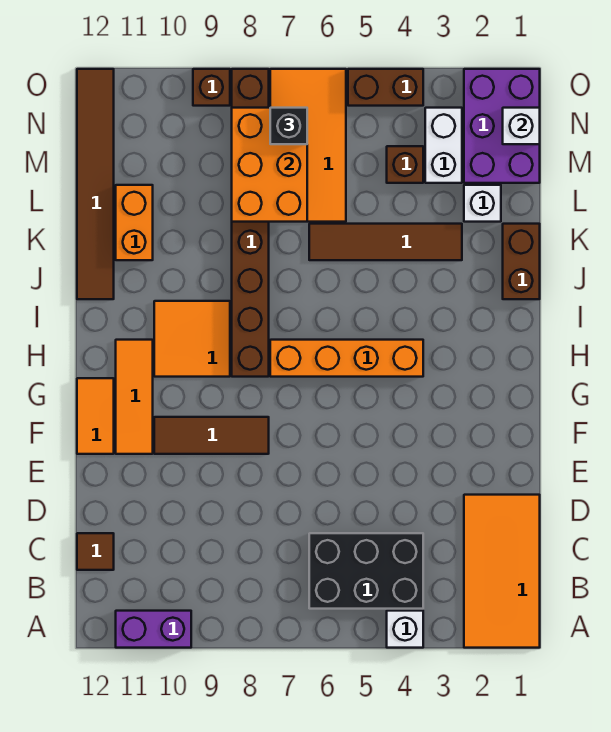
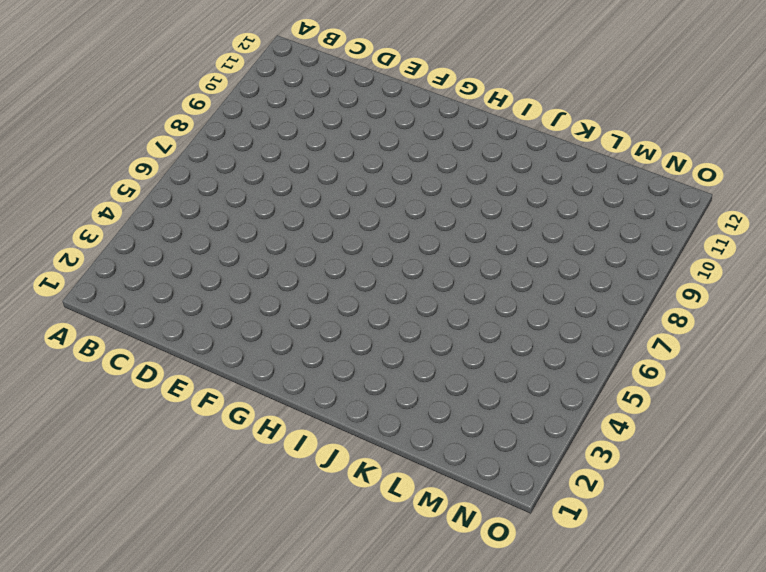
none -> orange tile A1:D2 level 1
none -> white brick A4 level 1
none -> purple brick A10:A11 level 1

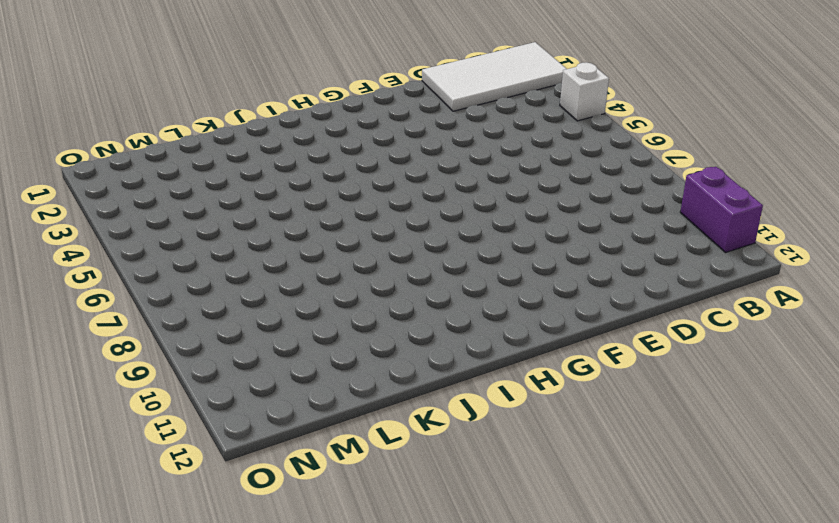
white tile A1:D2 level 1 -> orange tile A1:D2 level 1
none -> black brick B4:C6 level 1
none -> brown tile C12 level 1
none -> brown tile F8:F10 level 1

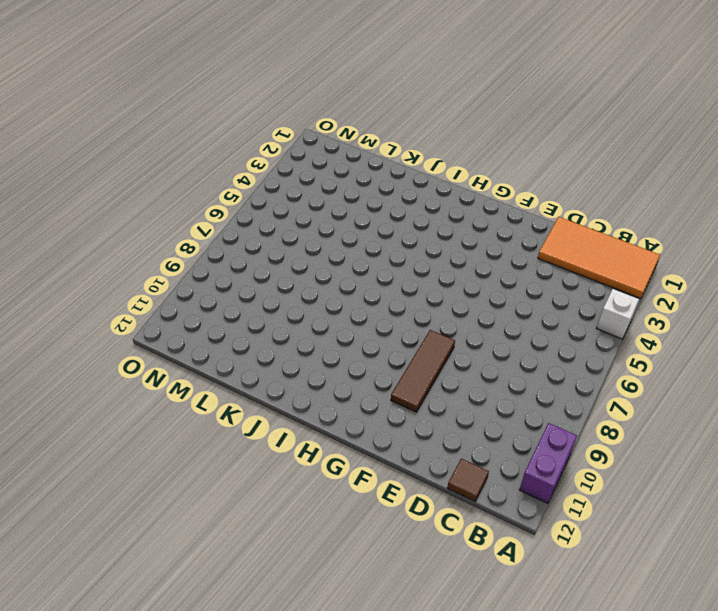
none -> black brick B4:C6 level 1
none -> orange tile F11:H11 level 1
none -> orange tile F12:G12 level 1

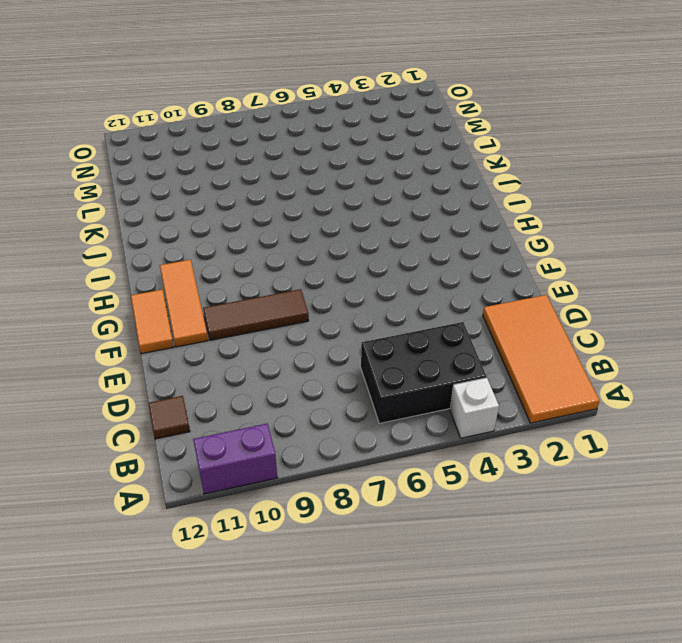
none -> orange brick H4:H7 level 1
none -> brown brick H8:O8 level 1
none -> orange tile H9:I10 level 1

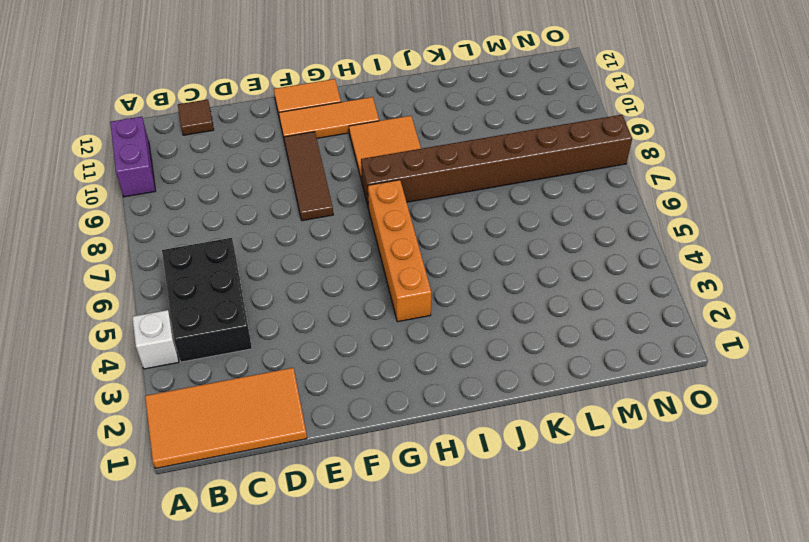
none -> brown brick J1:K1 level 1
none -> brown tile J12:O12 level 1
none -> brown tile K3:K6 level 1

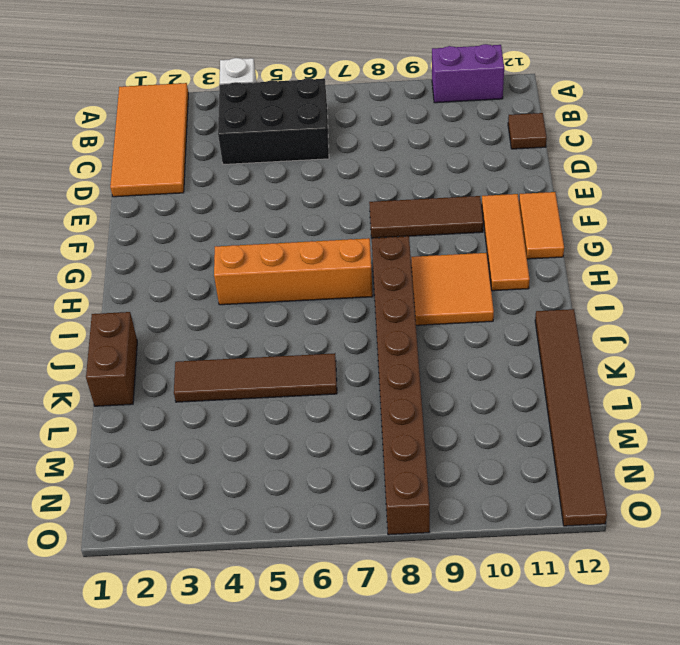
none -> orange brick K11:L11 level 1
none -> white brick L2 level 1
none -> orange tile L6:O7 level 1

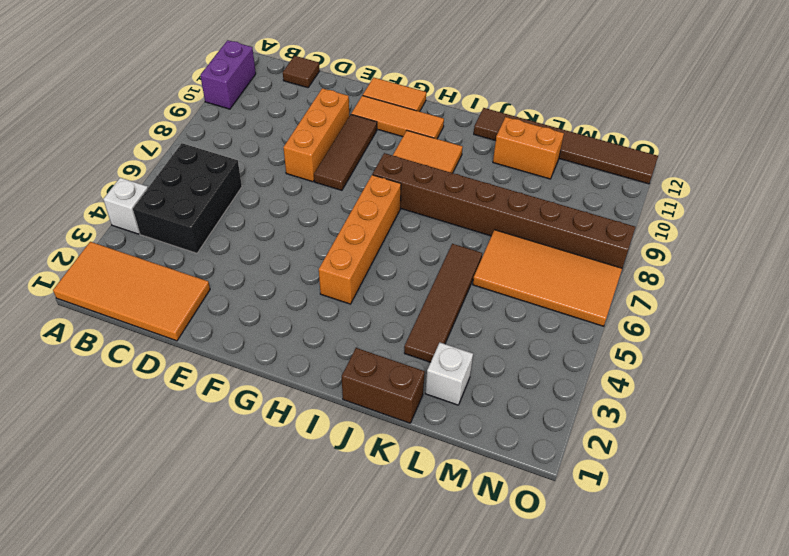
orange brick E8:E10 level 1 -> none
none -> purple brick M1:O2 level 1
none -> white brick M3:N3 level 1
none -> brown brick M4 level 1

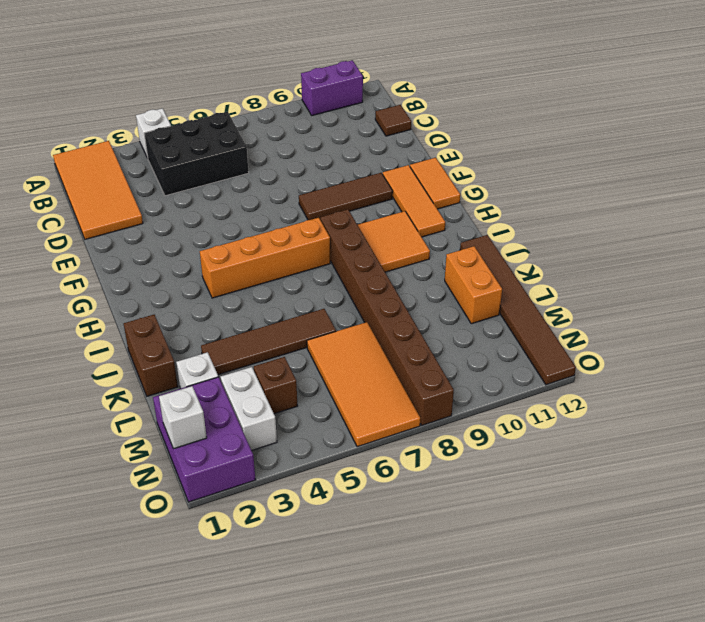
none -> brown brick O4:O5 level 1
none -> brown brick O9 level 1
none -> orange brick L7:N8 level 2

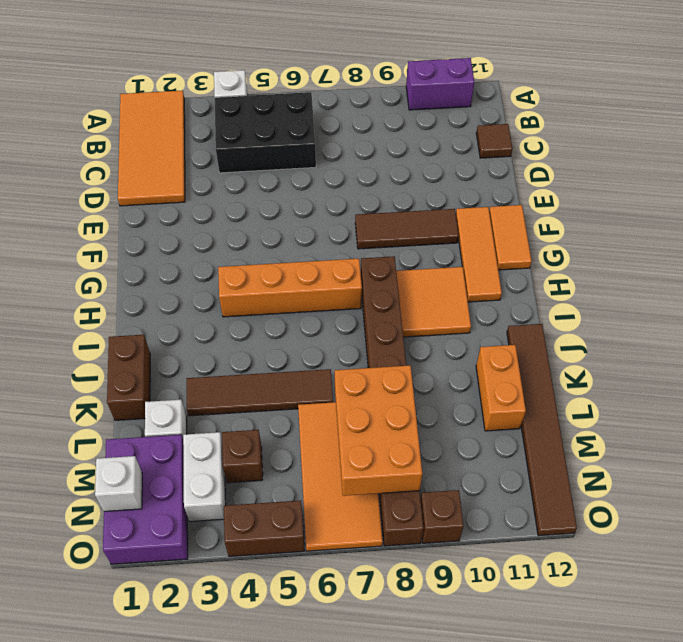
none -> black brick N7 level 3

